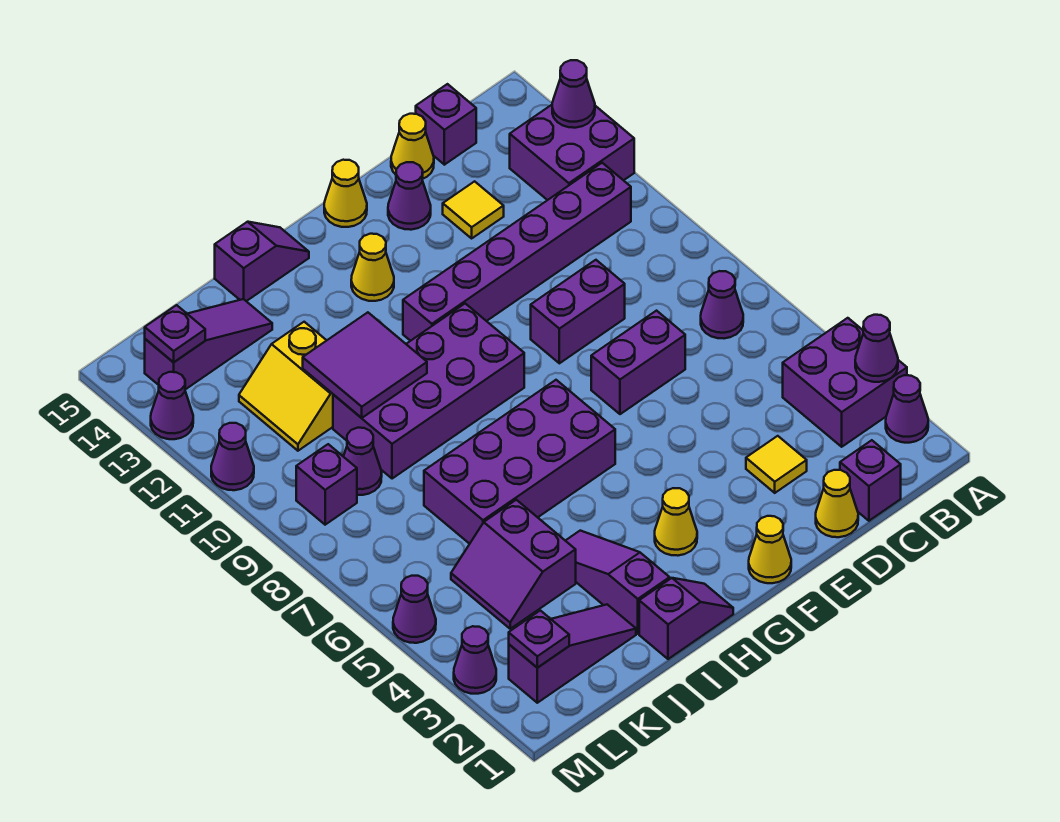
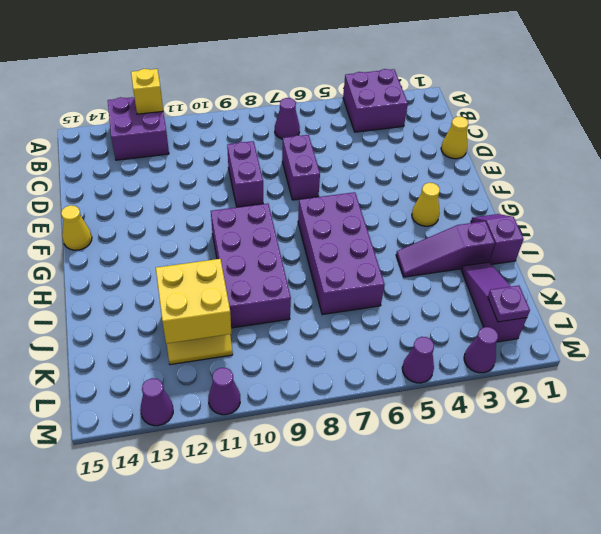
yellow brick A12 level 2 -> none
yellow brick J11:K12 level 2 -> purple tile I10:J11 level 2
none -> purple cone A2 level 1
none -> purple brick B11:G11 level 1
none -> purple brick C1 level 1
none -> purple brick C15 level 1

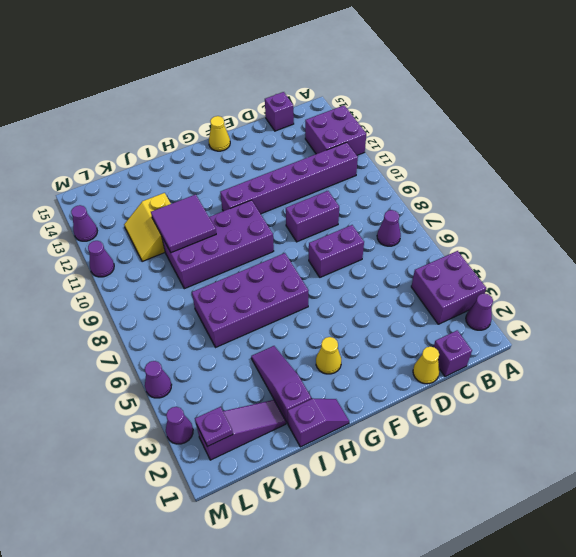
none -> yellow tile D3 level 1
none -> yellow tile D13 level 1
none -> yellow cone D15 level 1
none -> purple cone E14 level 1

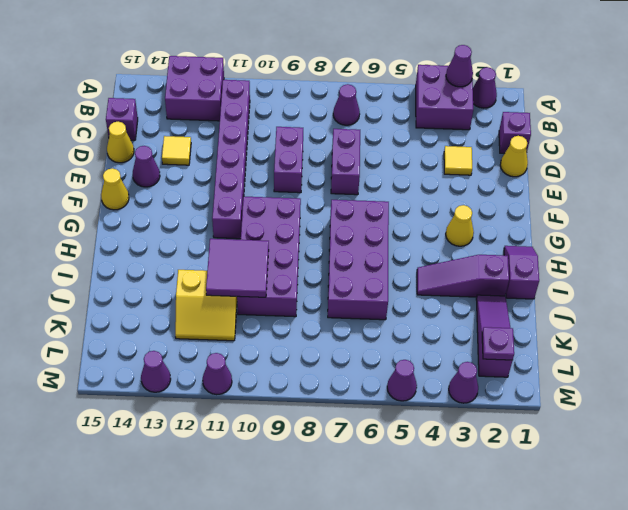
none -> yellow cone F1 level 1
none -> yellow cone G13 level 1
none -> purple slope H15:I15 level 1 top I
none -> purple slope J4:K5 level 1 top J

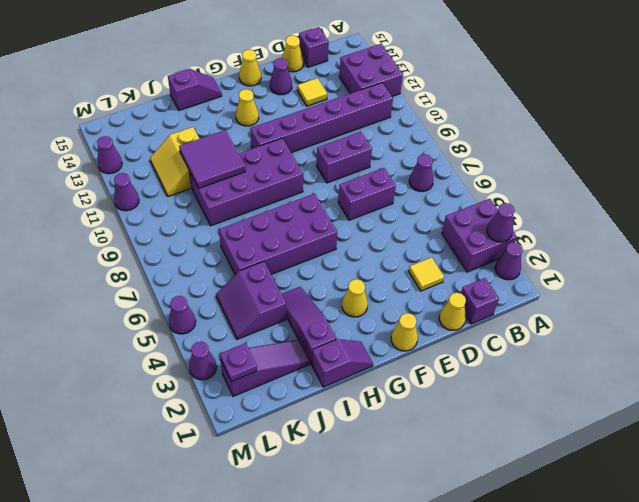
none -> purple slope J14:L14 level 1 top L
none -> purple cone K9 level 1
none -> purple brick L9 level 1
none -> purple cone A13 level 2

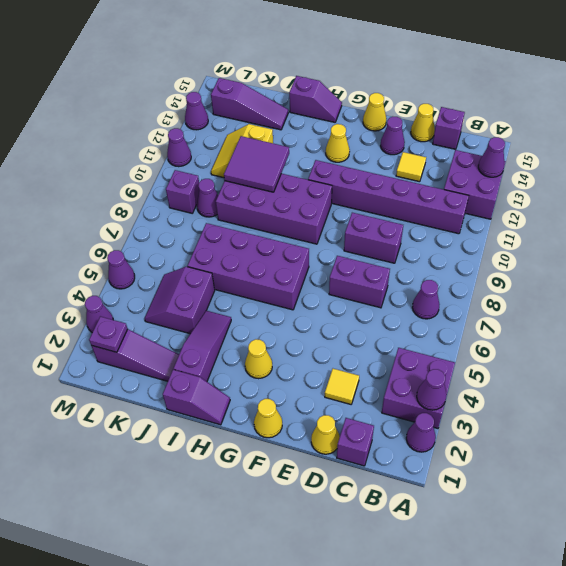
none -> purple plate L14 level 2

